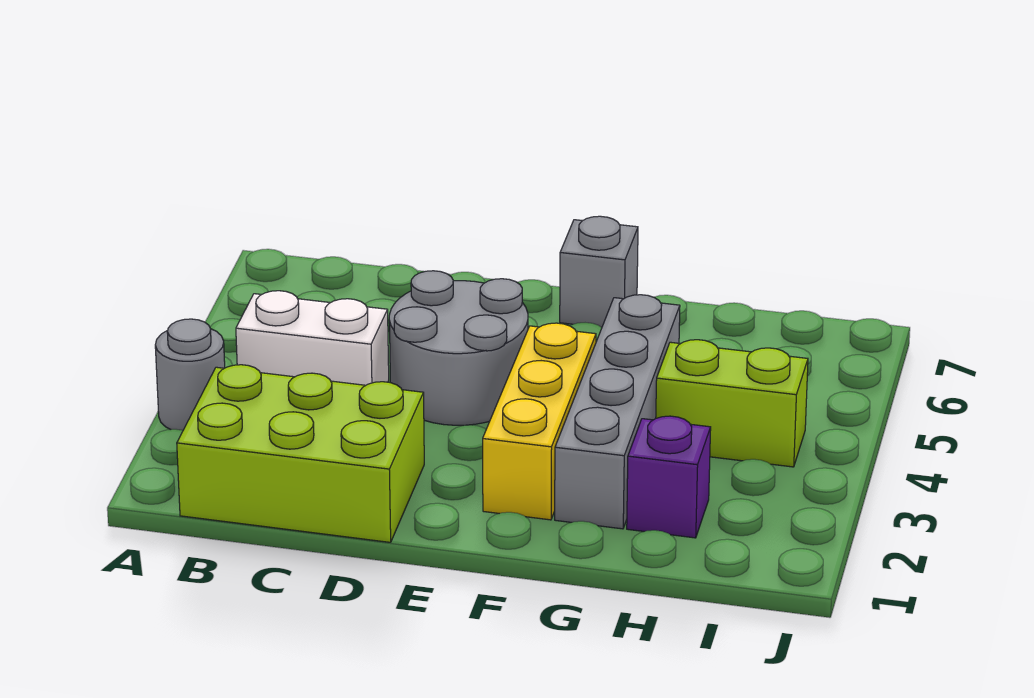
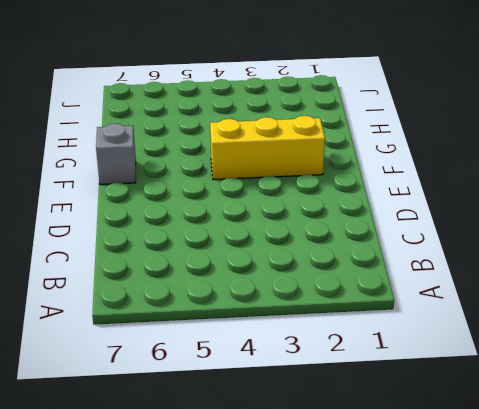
none -> grey round brick A3 level 1
none -> lime brick B1:D2 level 1

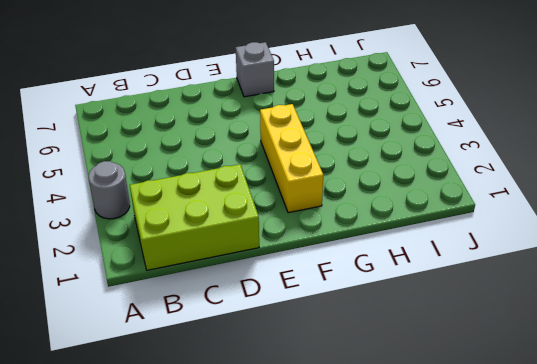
none -> white brick B4:C4 level 1
none -> grey round brick D4:E5 level 1

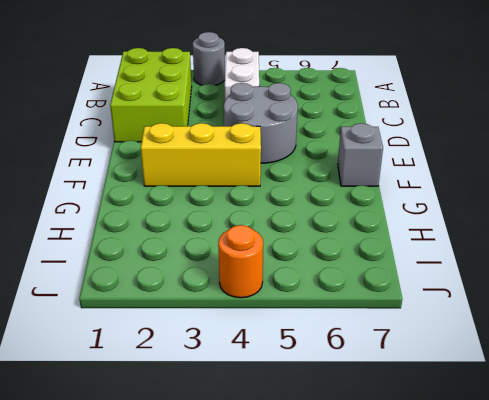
orange round brick J4 level 1 -> none
none -> grey brick G2:G5 level 1
none -> purple brick H2 level 1

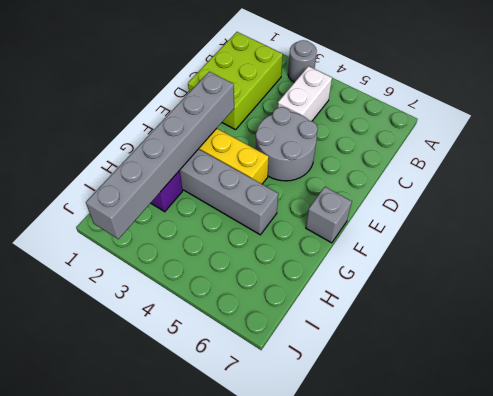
grey brick E2:J2 level 2 -> none
none -> lime brick H4:I4 level 1

